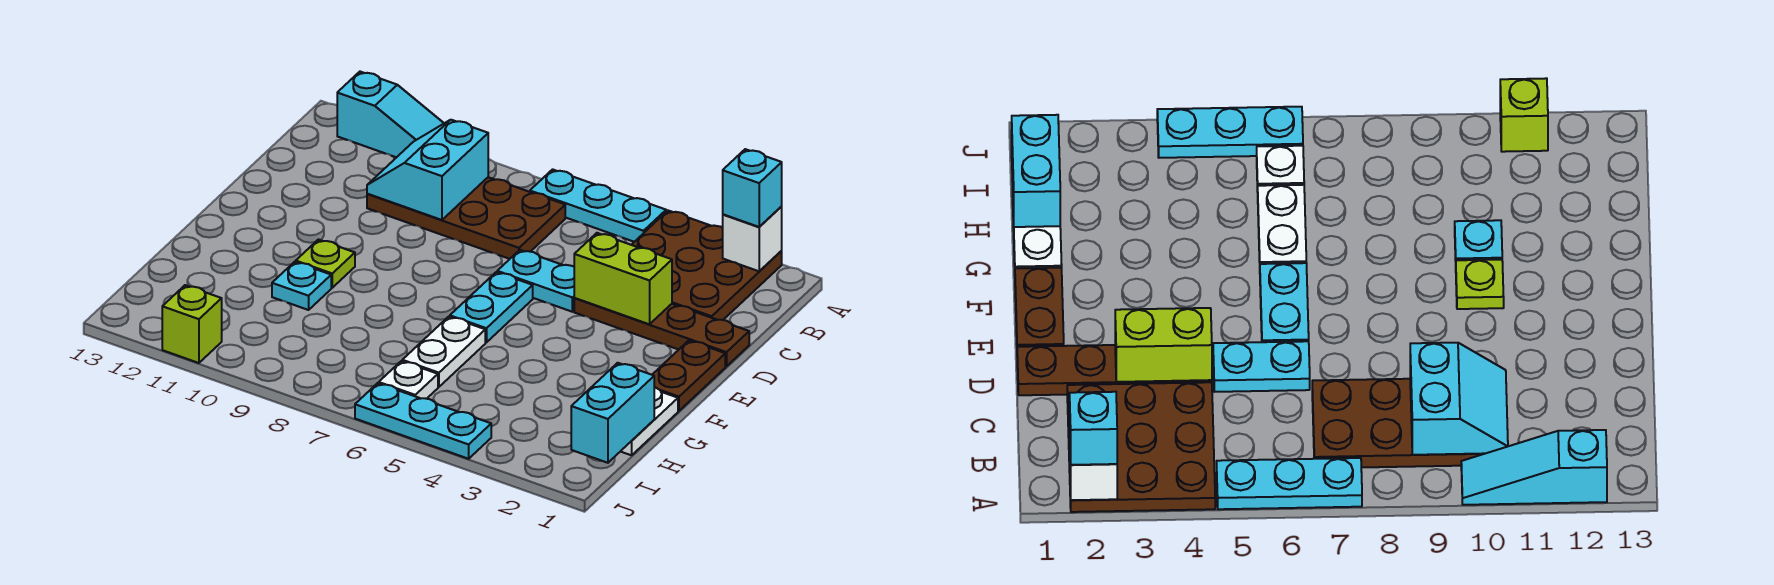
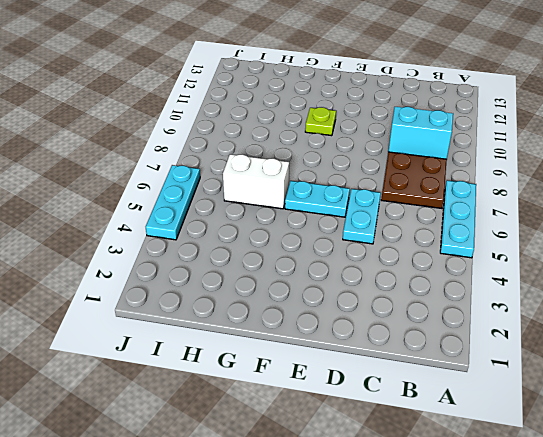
white brick G6:H6 level 1 -> white plate G6:H6 level 1
none -> brown plate A2:C4 level 1
none -> cyan slope A10:A12 level 1 top 12
none -> brown plate D1:D4 level 1

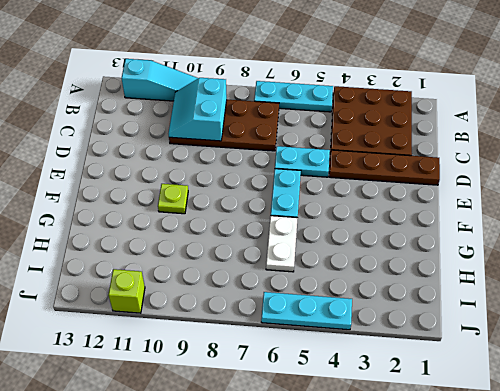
none -> brown plate E1:F1 level 1
none -> white plate G1:H1 level 1
none -> cyan plate G10 level 1

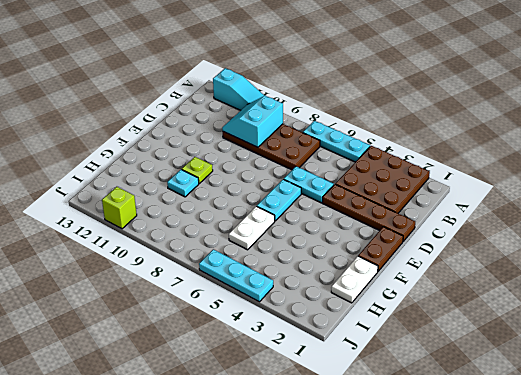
none -> white plate I6 level 1
none -> white brick A2 level 2
none -> lime brick D3:D4 level 2

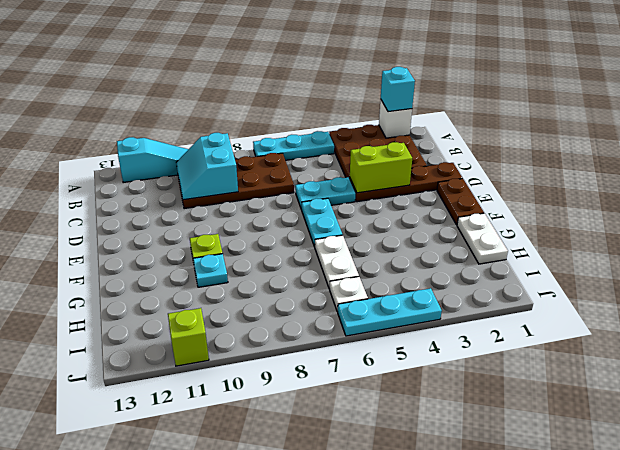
none -> cyan brick H1:I1 level 2

